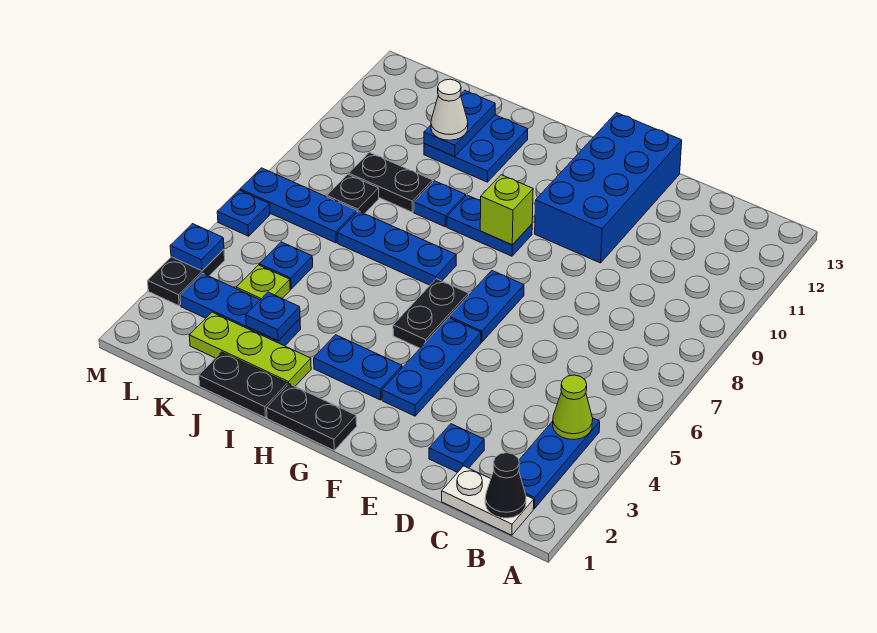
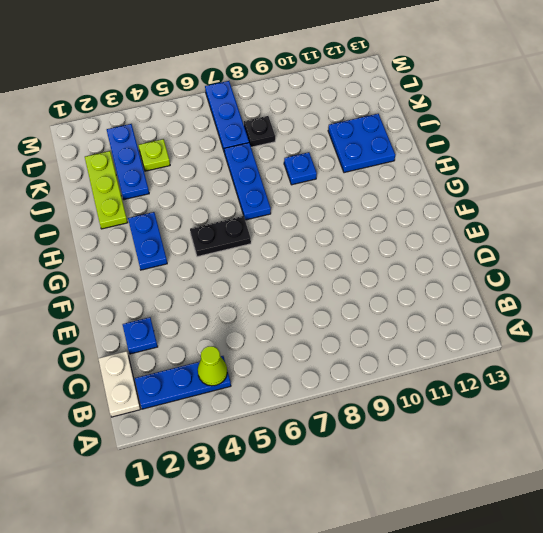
none -> blue brick E10:F13 level 1
none -> blue plate F3:F5 level 1
none -> blue plate F6:F7 level 1
none -> black plate G1:H1 level 1

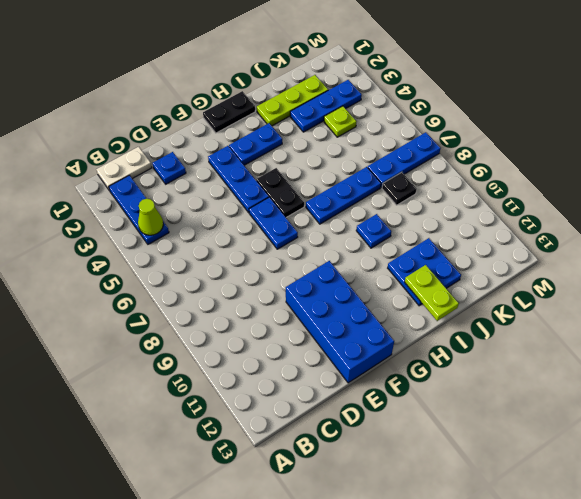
lime plate I12:I13 level 2 -> none
none -> blue plate G9:H9 level 1
none -> black plate I1:J1 level 1
none -> black plate J9:K9 level 1
none -> blue plate K5 level 1

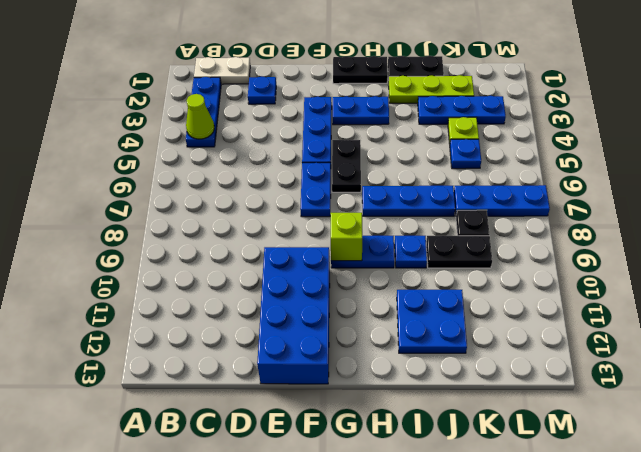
none -> black plate M3:M4 level 1
none -> blue plate M6 level 1
none -> black cone B1 level 2
none -> blue plate J3 level 2

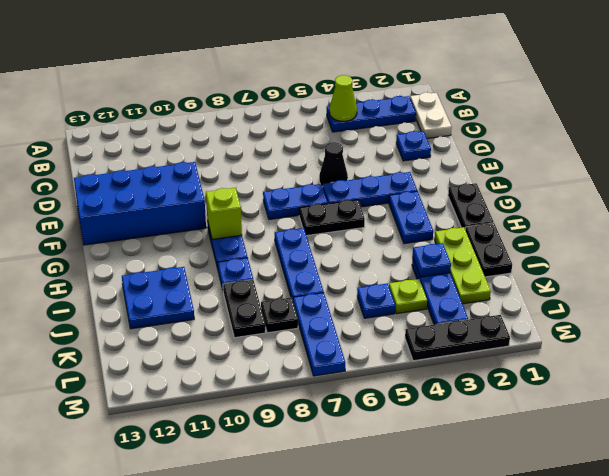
black cone E5 level 1 -> black cone B1 level 2
black plate M2:M4 level 1 -> black plate M3:M4 level 1
none -> blue plate M6 level 1
none -> blue plate J11:J12 level 2
none -> blue plate M4 level 2
none -> white cone J11 level 3

